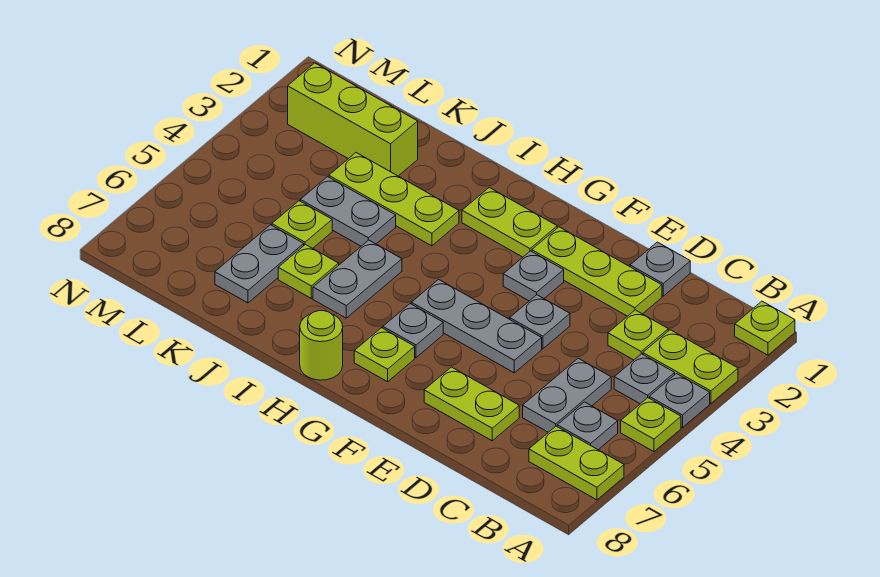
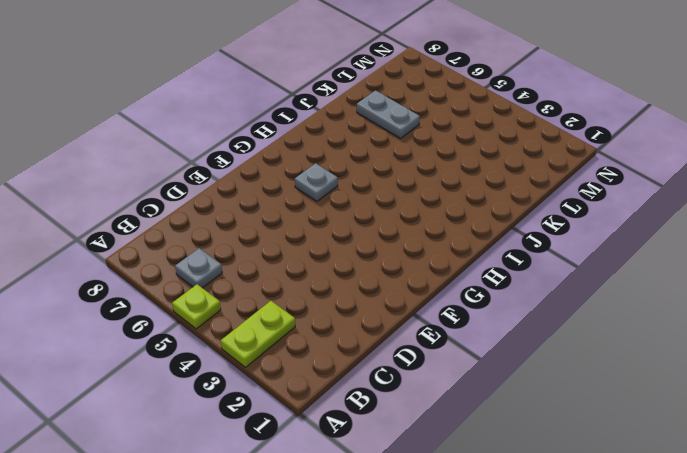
none -> lime plate A1 level 1
none -> grey plate A4 level 1
none -> lime plate A7:B7 level 1

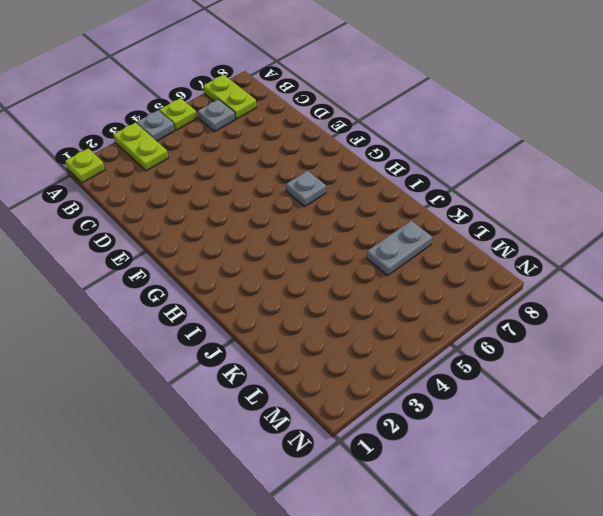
none -> grey plate B4 level 1
none -> lime plate C3 level 1
none -> grey plate C5:C6 level 1

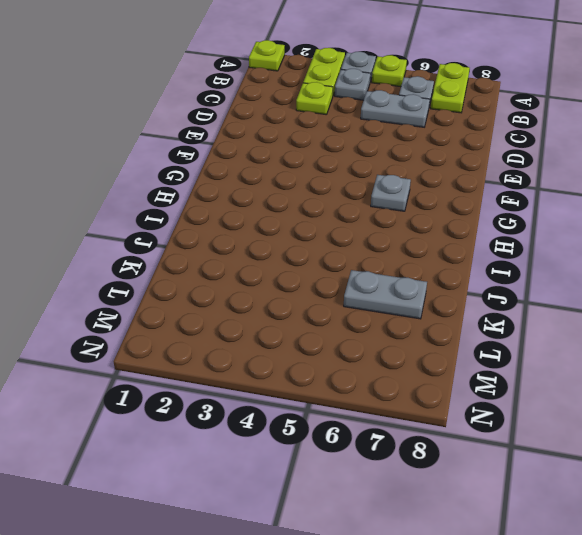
none -> grey plate D1 level 1
none -> lime plate D2:F2 level 1
none -> lime plate D7:E7 level 1

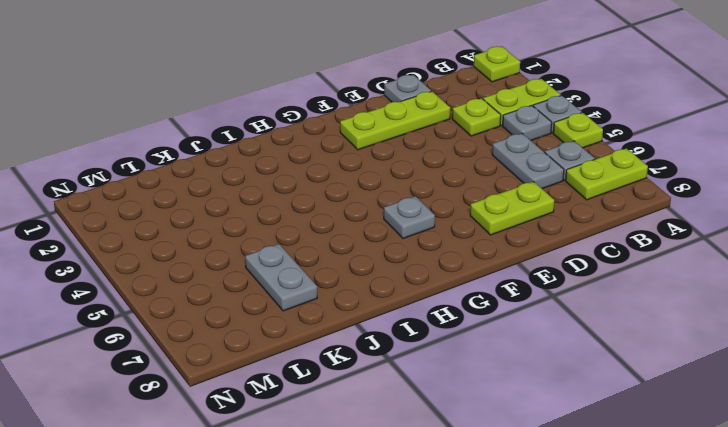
none -> grey plate E4 level 1
none -> grey plate E5:G5 level 1
none -> grey plate F3 level 1

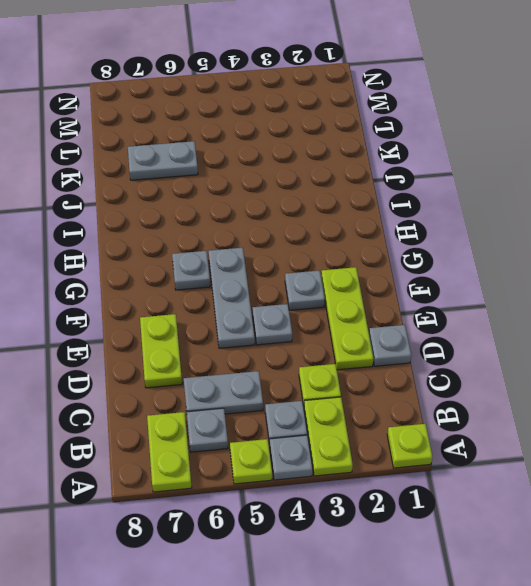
none -> lime plate G2:H2 level 1
none -> lime plate G7 level 1
none -> lime round brick H8 level 1

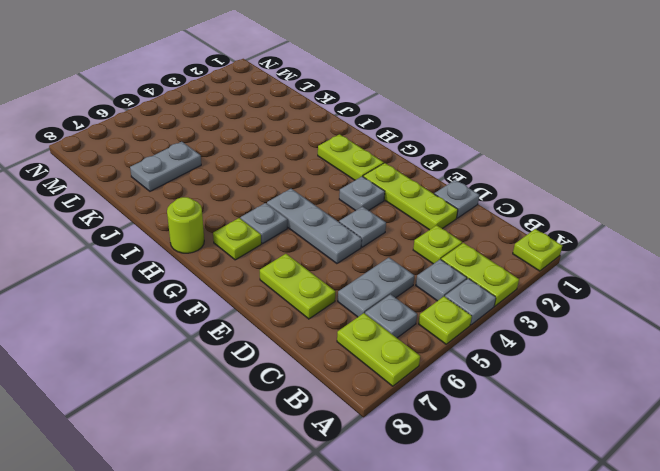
none -> lime plate I3:K3 level 1
none -> grey plate I5:I6 level 1
none -> grey plate J4:K4 level 1

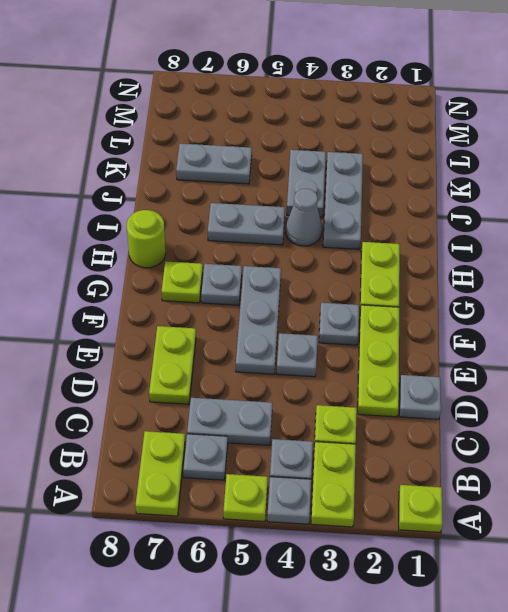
grey plate I3:K3 level 1 -> lime plate I3:K3 level 1
grey cone I4 level 1 -> none
none -> lime plate J6 level 1
none -> lime brick K2:M2 level 1
none -> lime plate K5 level 1

